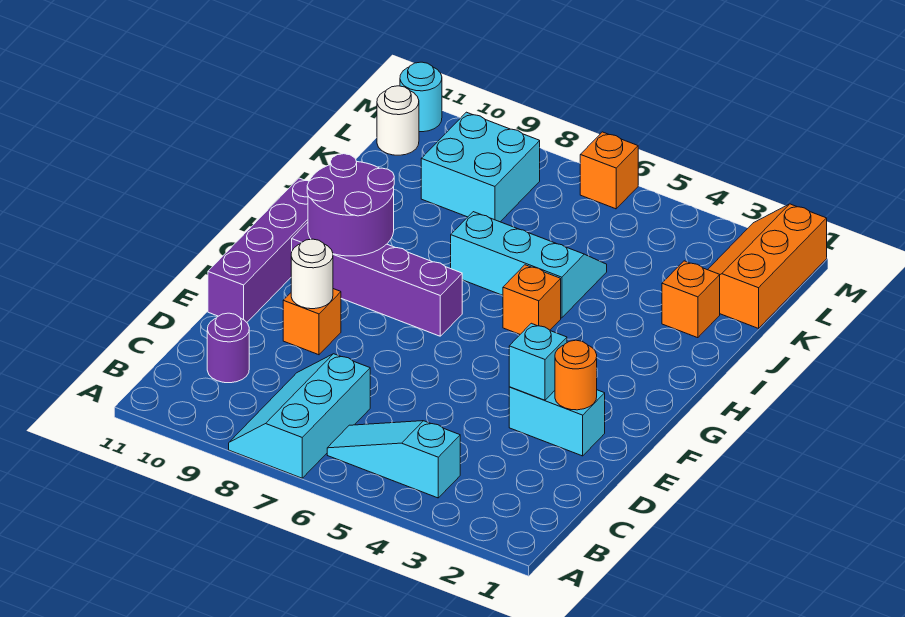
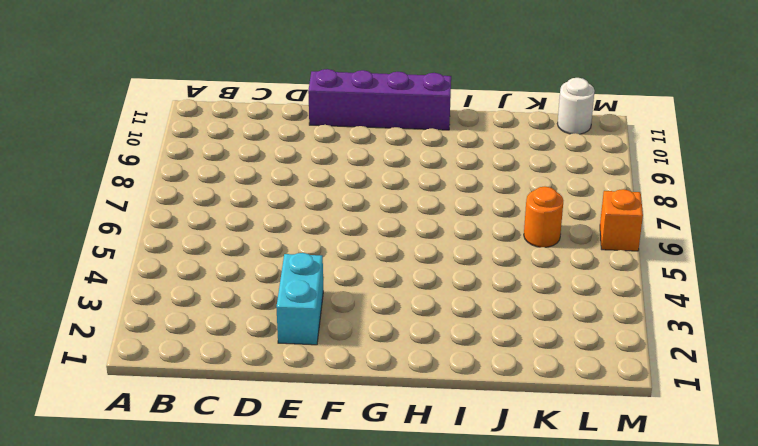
orange round brick K6 level 1 -> orange round brick E2 level 2
none -> cyan slope A7:C8 level 1 top 7
none -> cyan slope B4:B6 level 1 top 4
none -> purple round brick C10 level 1

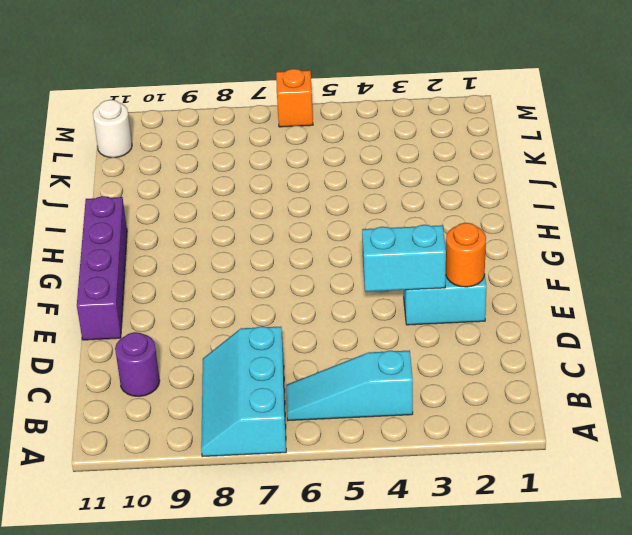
cyan brick E3:E4 level 2 -> cyan brick E3 level 2
none -> orange brick E9 level 1
none -> purple brick G7:G10 level 1
none -> orange brick H5 level 1

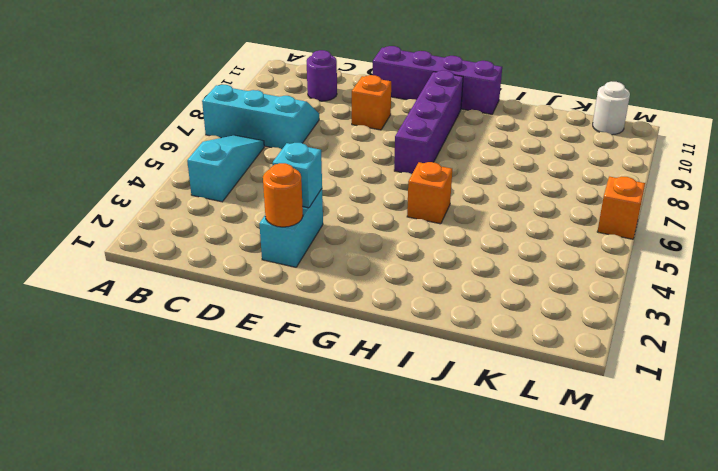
none -> cyan slope I5:J7 level 1 top I
none -> orange brick J2 level 1
none -> orange slope K1:M2 level 1 top 1

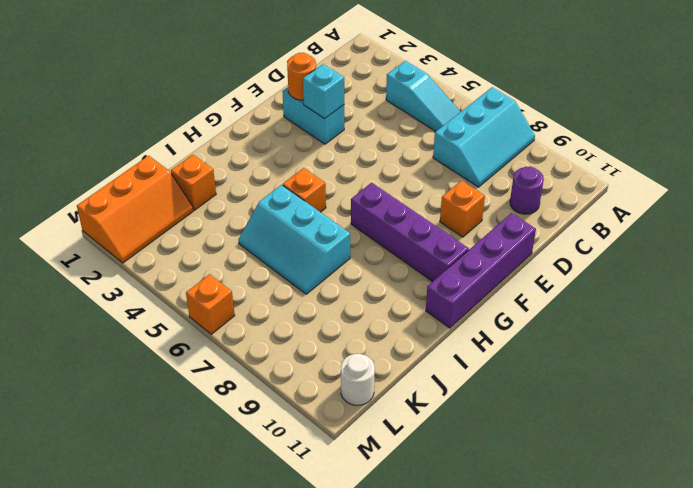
none -> cyan brick K8:L9 level 1
none -> cyan round brick M11 level 1
none -> white round brick E9 level 2

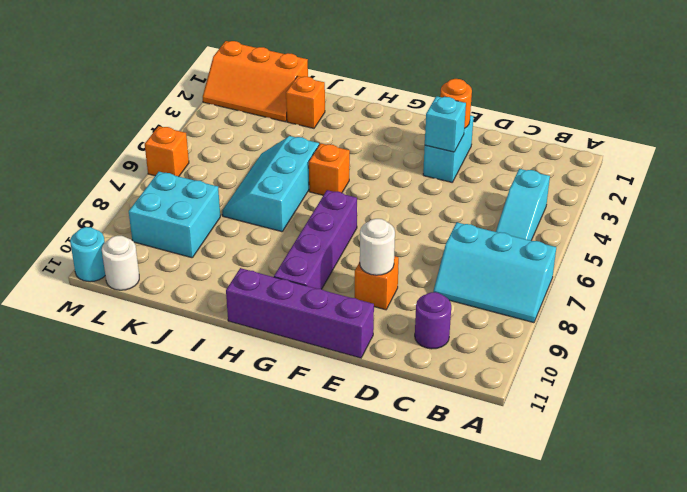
none -> purple round brick G9:H10 level 2

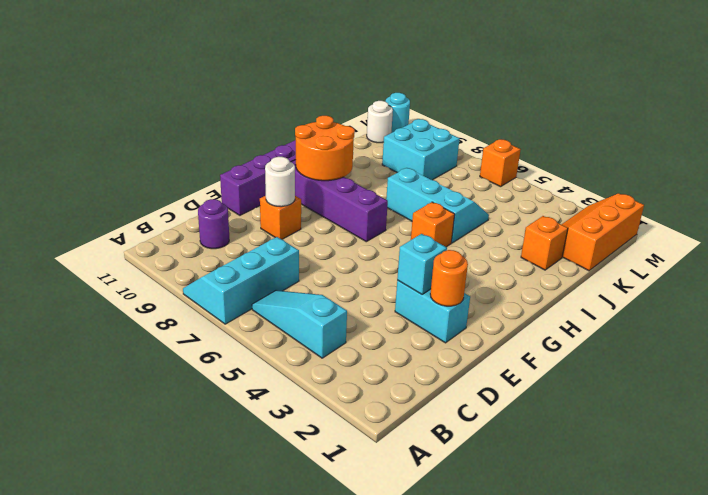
orange round brick G9:H10 level 2 -> purple round brick G9:H10 level 2

